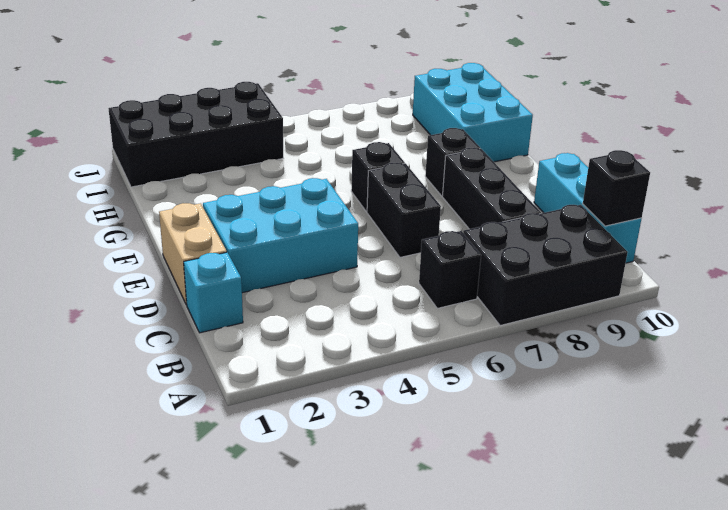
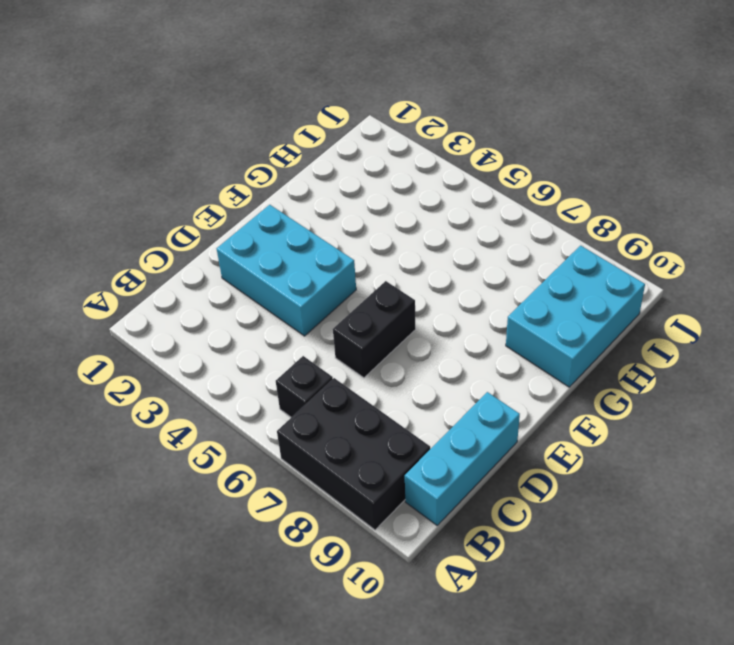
none -> cyan brick C1 level 1
none -> black brick C8:E8 level 1
none -> tan brick D1:E1 level 1

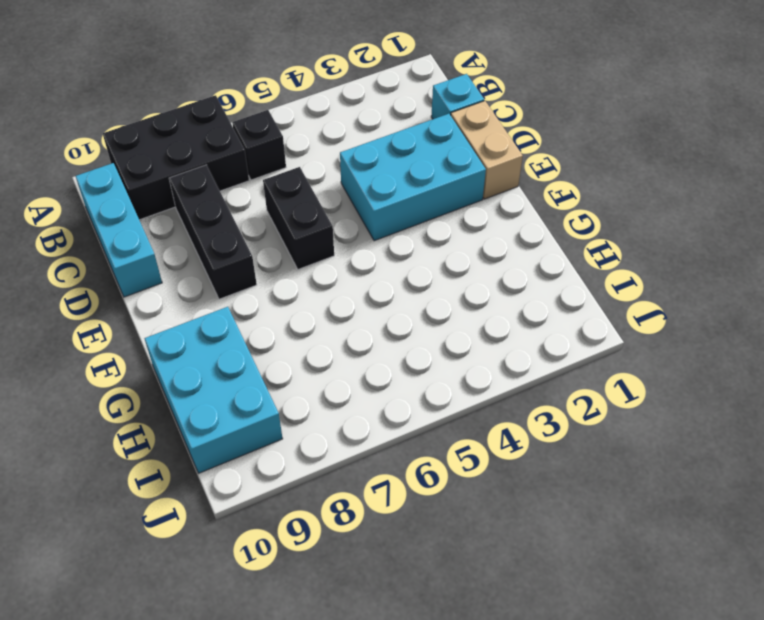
none -> black brick F6 level 1
none -> black brick F8 level 1
none -> black brick I1:J4 level 1

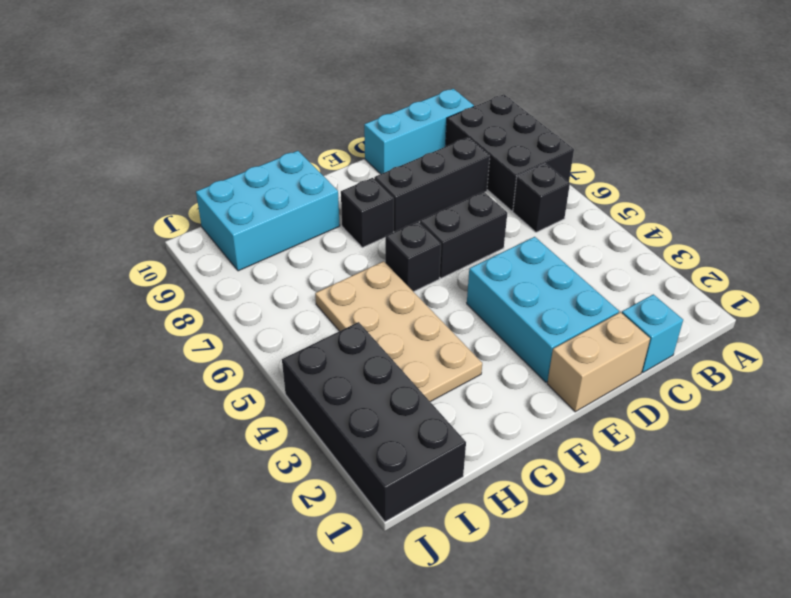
tan plate G3:H6 level 1 -> none
none -> black brick B10 level 2

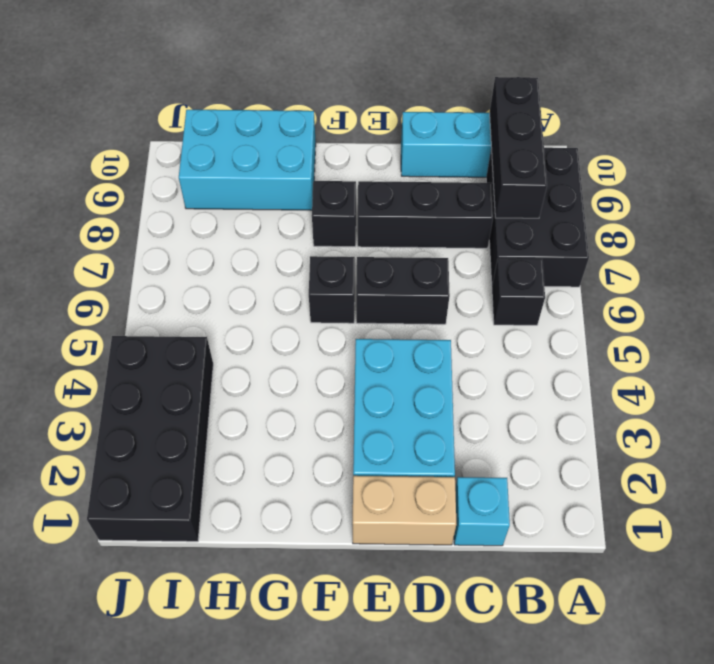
black brick B8:B10 level 2 -> black brick B10 level 2

